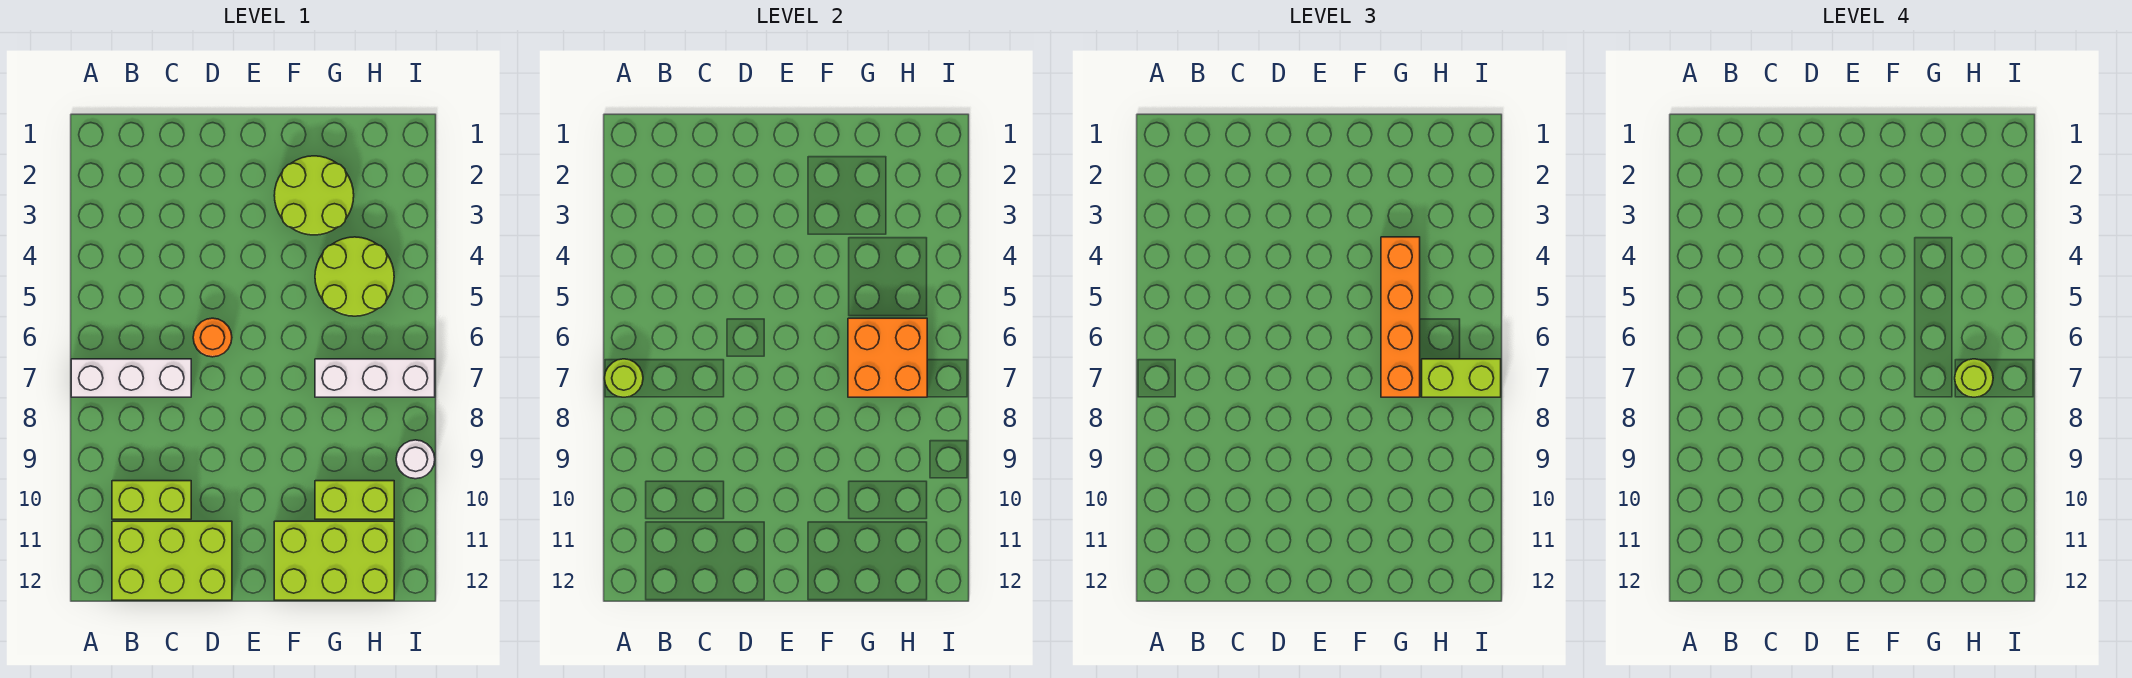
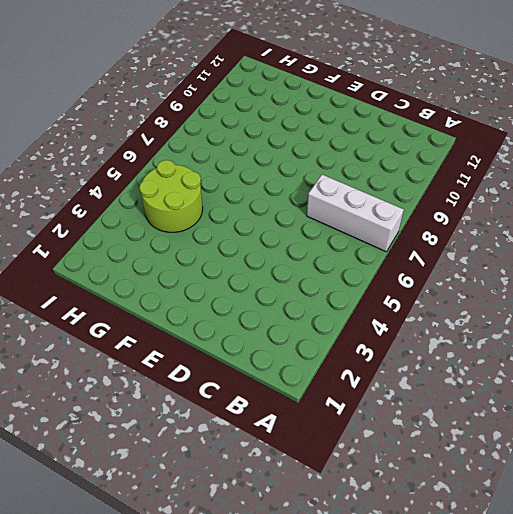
none -> lime brick B10:C10 level 1
none -> lime brick B11:D12 level 1
none -> orange round brick D6 level 1

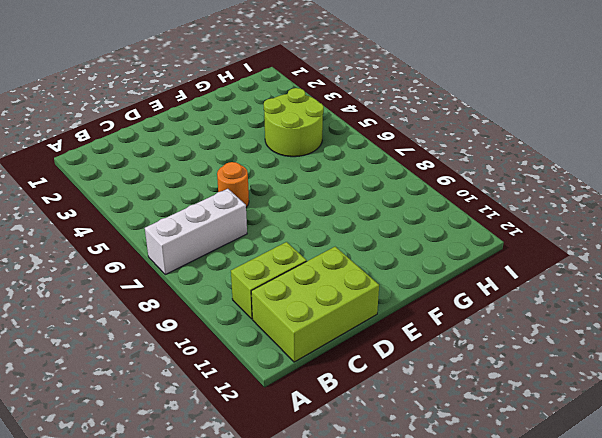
none -> lime round brick F2:G3 level 1
none -> lime brick F11:H12 level 1
none -> white brick G7:I7 level 1

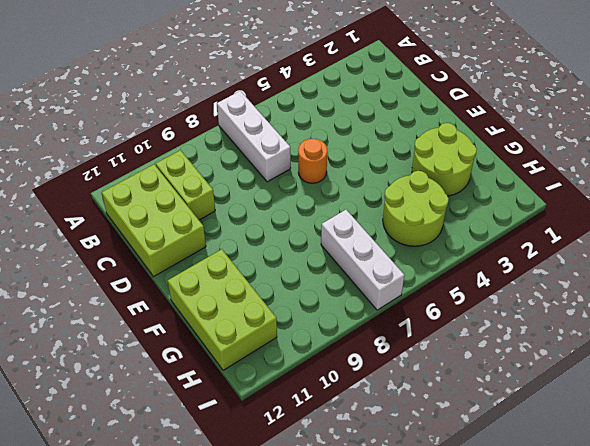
none -> lime brick G10:H10 level 1
none -> white round brick I9 level 1
none -> lime round brick A7 level 2

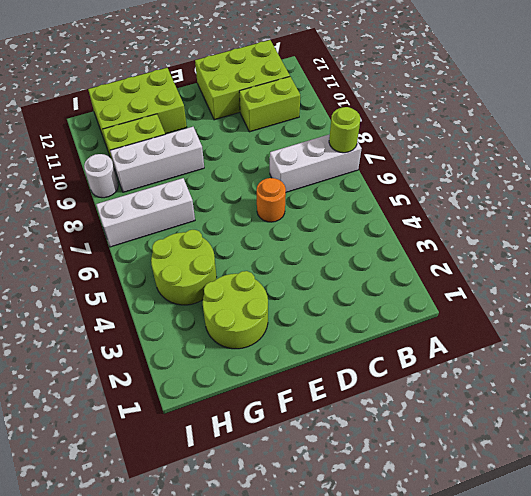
white brick F9:H9 level 1 -> none
none -> orange brick G6:H7 level 2
none -> orange brick G4:G7 level 3
none -> lime brick H7:I7 level 3

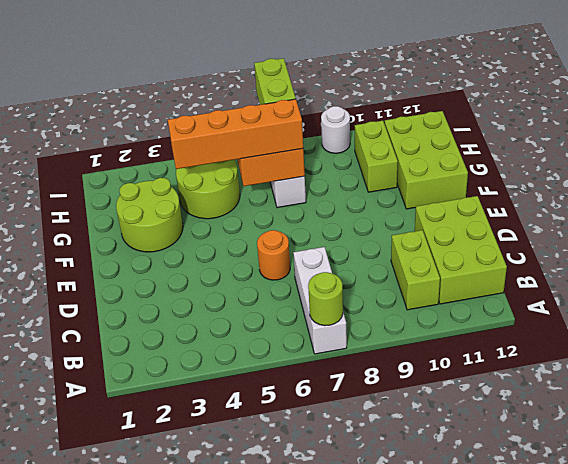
none -> lime round brick H7 level 4

